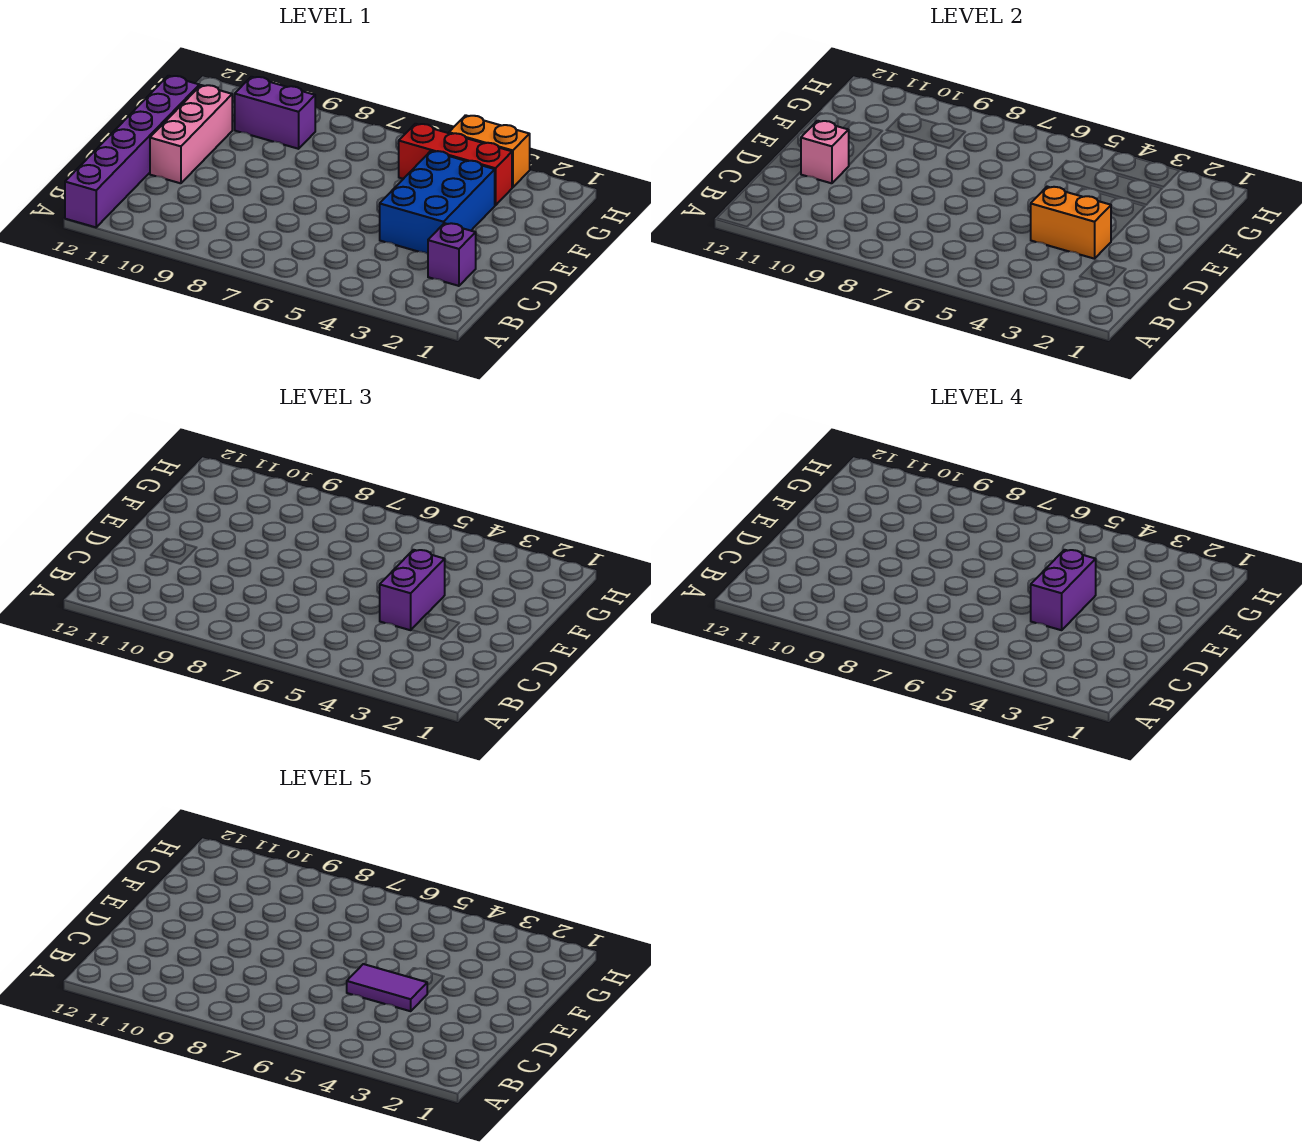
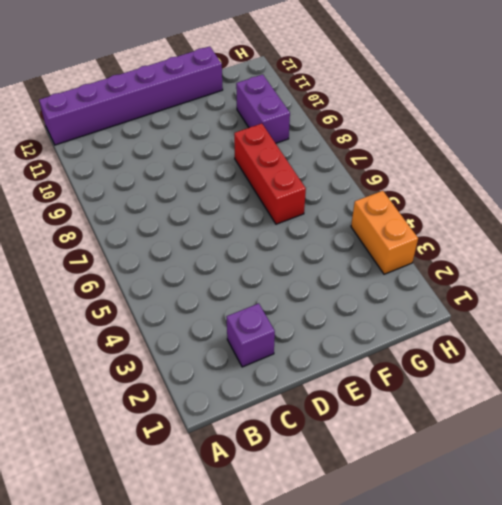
red brick F6:F8 level 1 -> red brick G3:G5 level 1
none -> blue brick D3:F4 level 1
none -> pink brick D11:F11 level 1
none -> orange brick D3:D4 level 2

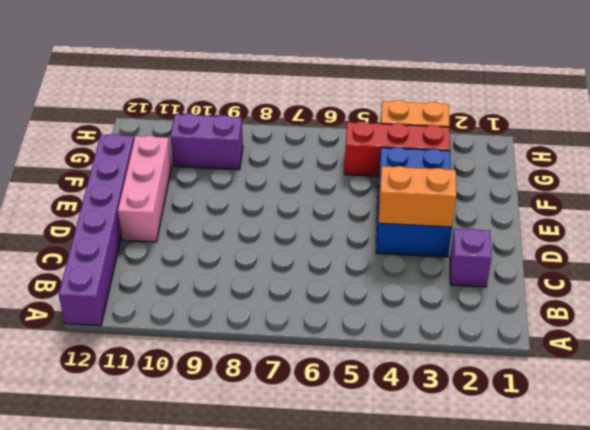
none -> pink brick D11 level 2
none -> purple brick D4:E4 level 3
none -> purple brick D4:E4 level 4

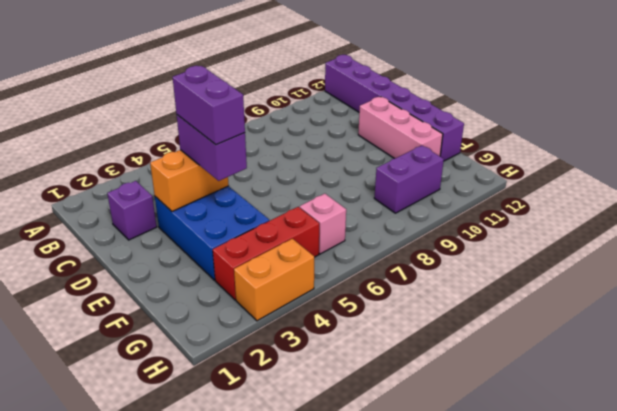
pink brick G6 level 1 -> pink brick D11 level 2
none -> purple tile D4:D5 level 5

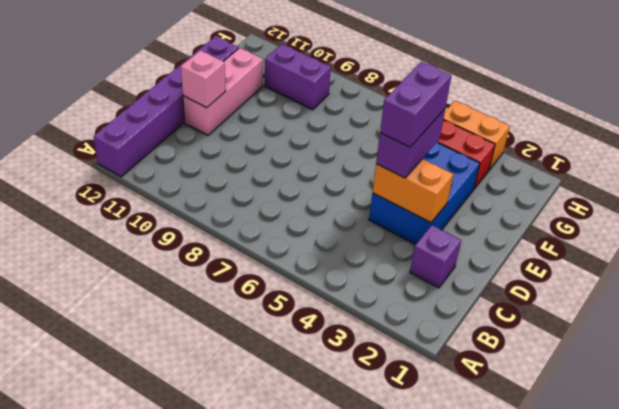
none -> purple tile D4:D5 level 5

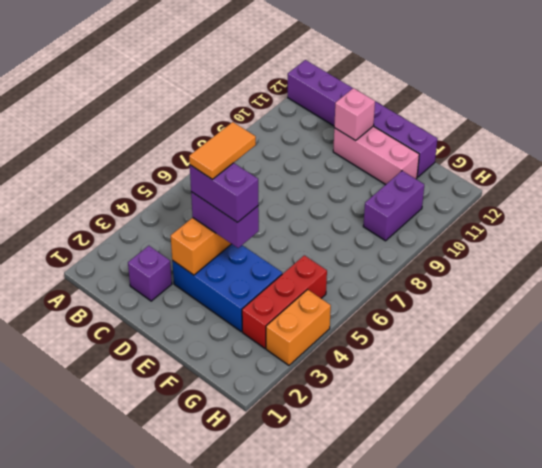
orange tile D4:D5 level 5 -> purple tile D4:D5 level 5

